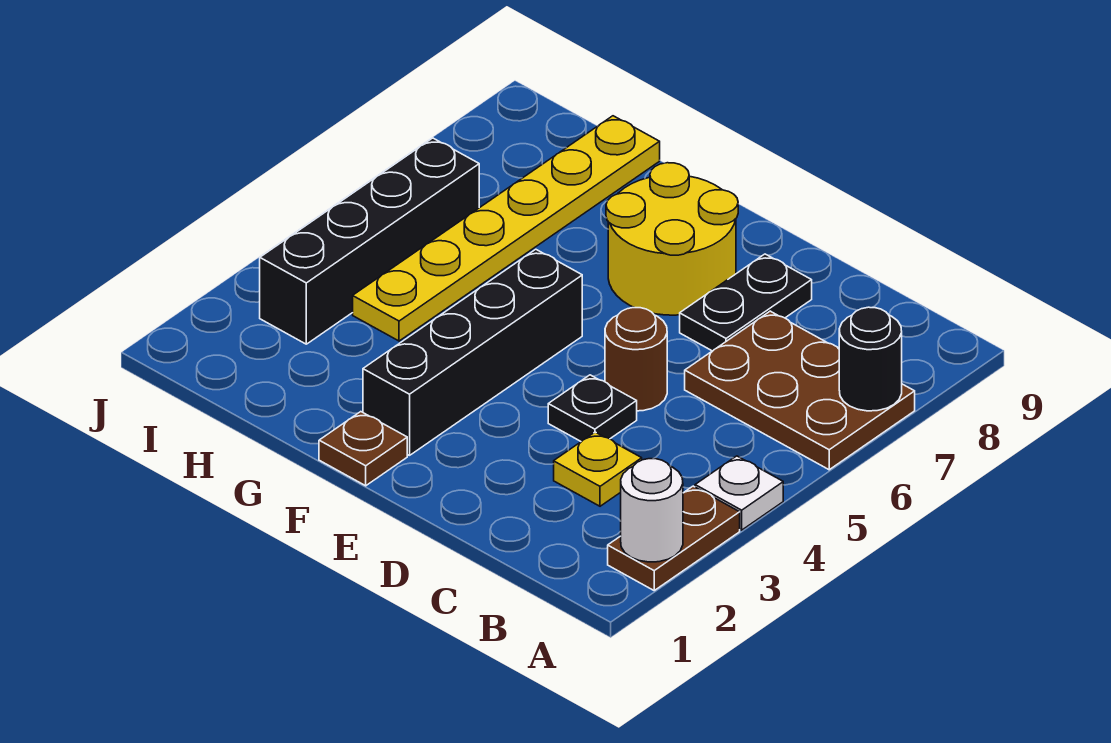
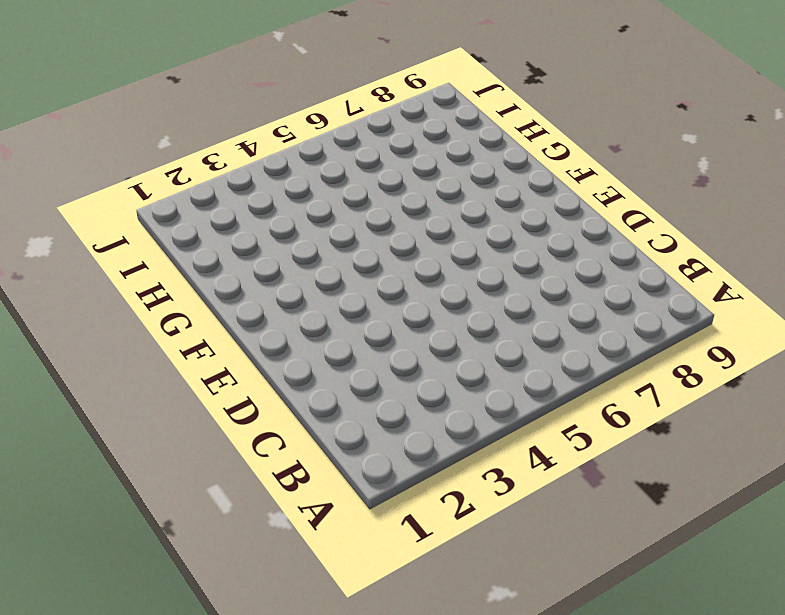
none -> brown plate A2:A3 level 1
none -> white plate A4 level 1
none -> brown plate A6:C7 level 1

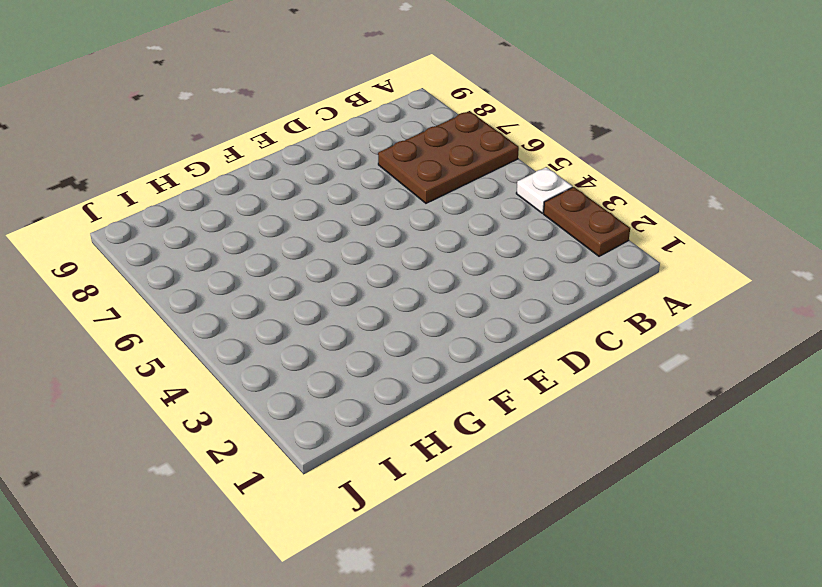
none -> yellow plate C3 level 1
none -> black plate D4 level 1
none -> brown round brick D5 level 1

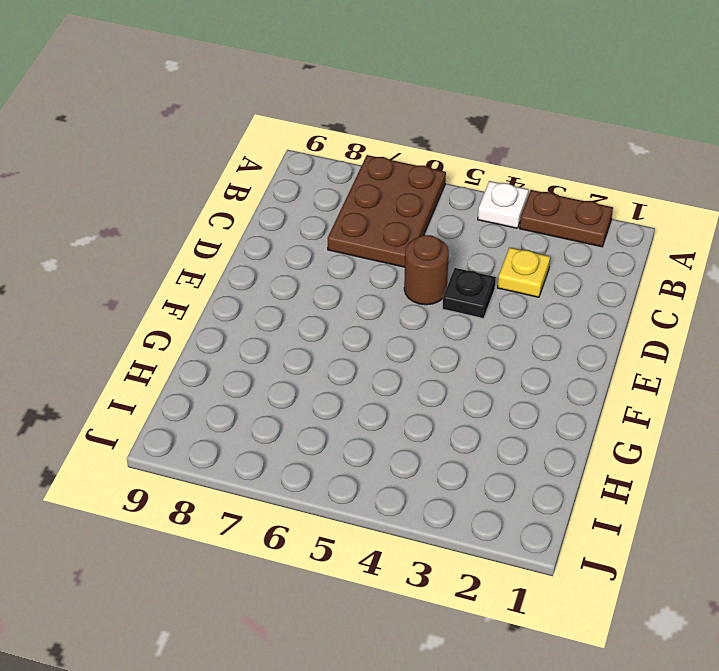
none -> black plate D7:D8 level 1
none -> yellow round brick E7:F8 level 1
none -> brown plate F1 level 1

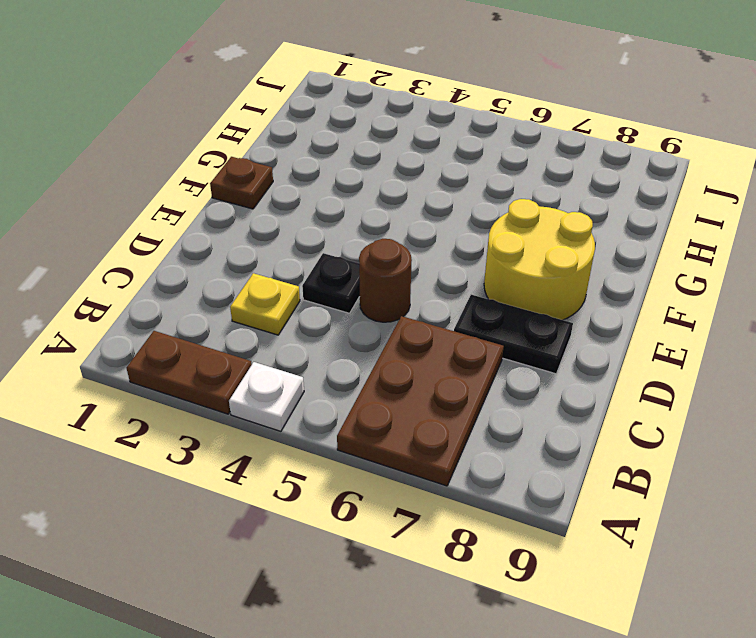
none -> black brick F2:F5 level 1
none -> yellow plate H4:H9 level 1
none -> black brick I3:I6 level 1

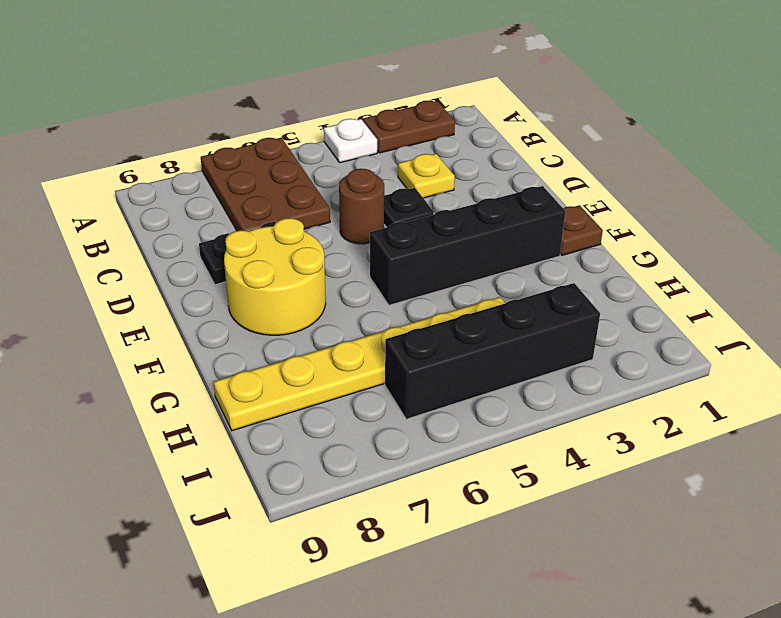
none -> white round brick A2 level 2
none -> black round brick A7 level 2

